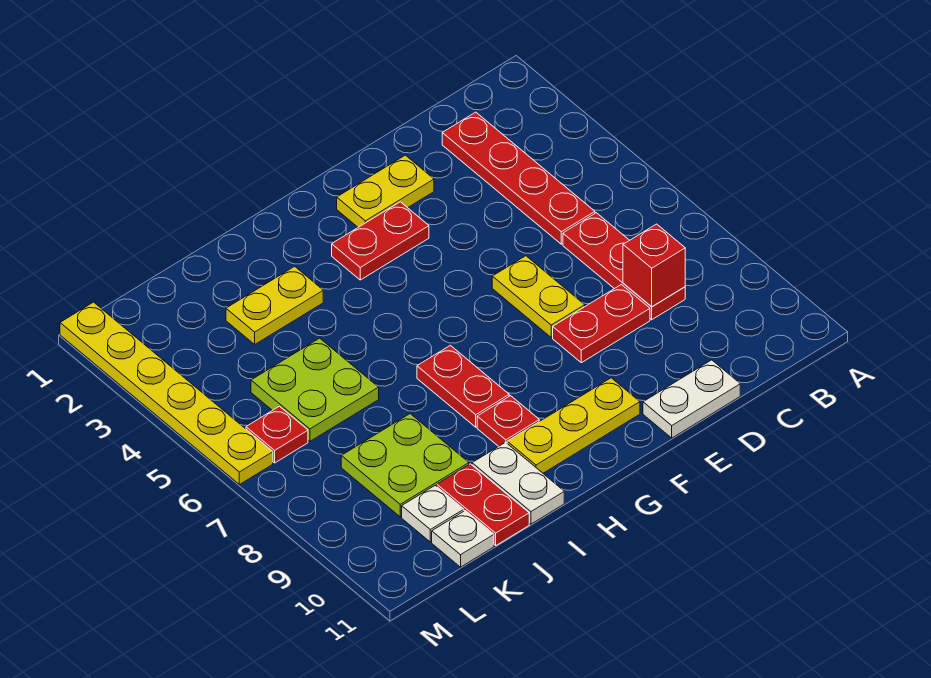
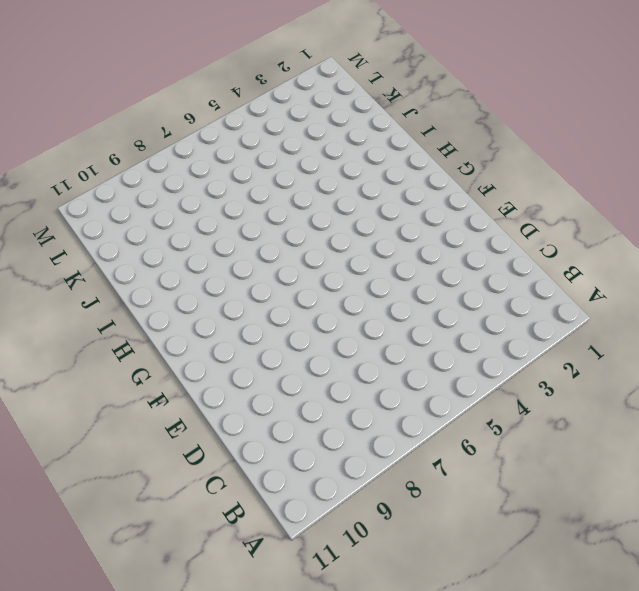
none -> red plate C2:C5 level 1
none -> red plate C6:C8 level 1
none -> red plate D8:E8 level 1

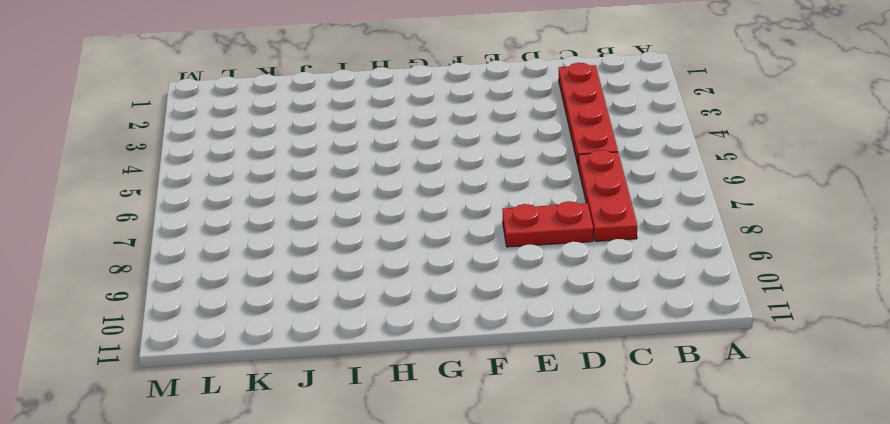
none -> white plate D11:E11 level 1
none -> yellow plate E2:F2 level 1
none -> yellow plate E6:E7 level 1

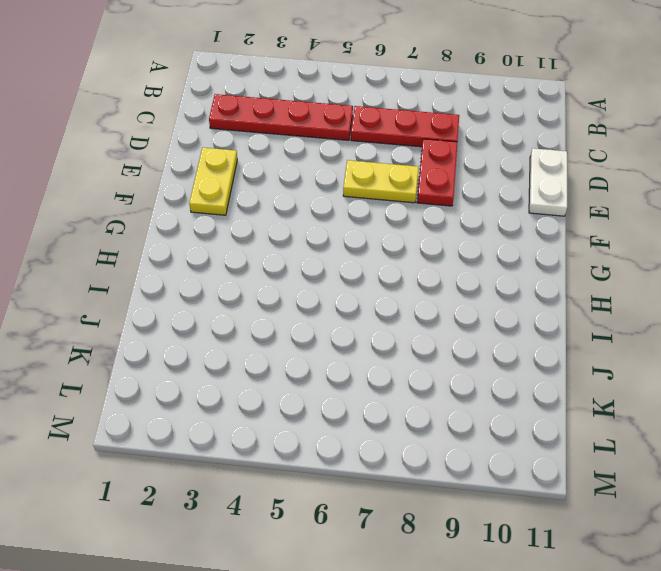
none -> red plate F3:G3 level 1
none -> yellow plate F10:H10 level 1
none -> red plate H7:H8 level 1

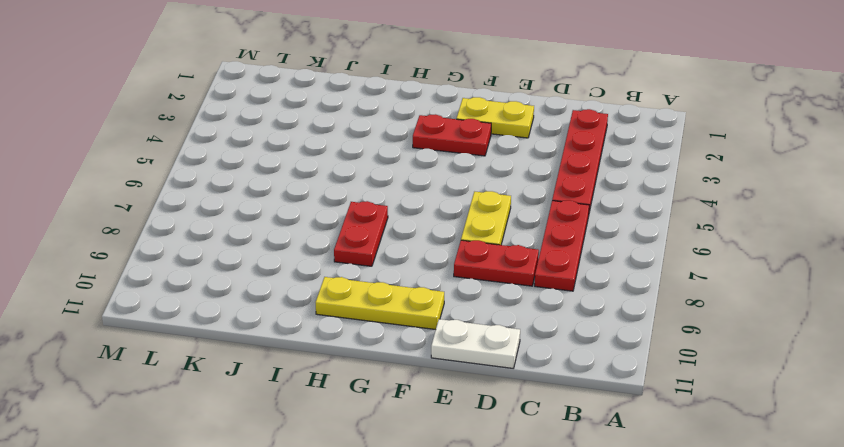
none -> red plate H9 level 1
none -> yellow plate I3:J3 level 1
none -> white plate I10:I11 level 1

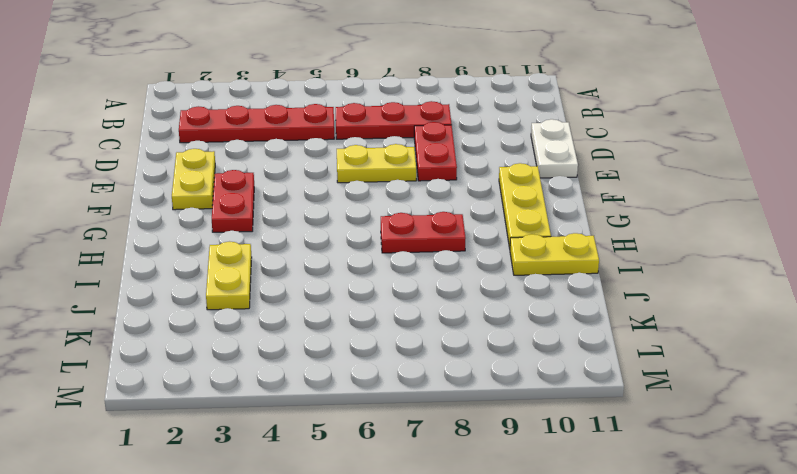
yellow plate I10:I11 level 1 -> white plate I10:I11 level 1
none -> red plate H9 level 1
none -> lime plate J5:K6 level 1
none -> lime plate J8:K9 level 1

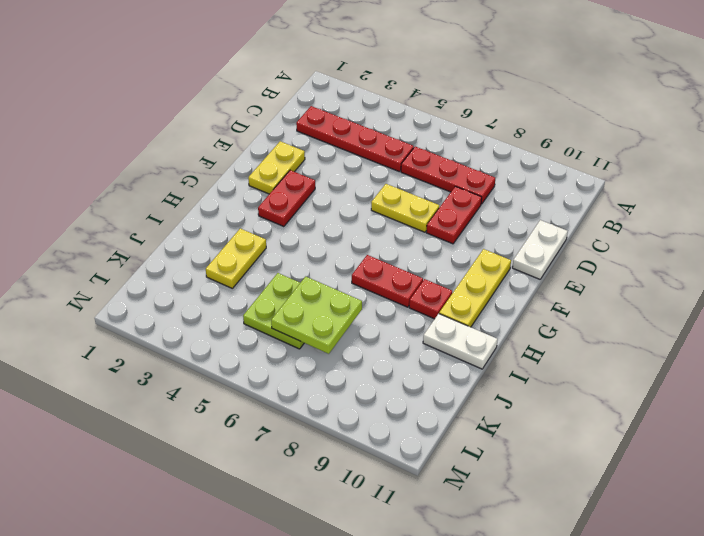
lime plate J6:K7 level 2 -> lime plate J8:K9 level 1
none -> red plate J10:J11 level 1
none -> white plate K10 level 1
none -> white plate K11 level 1

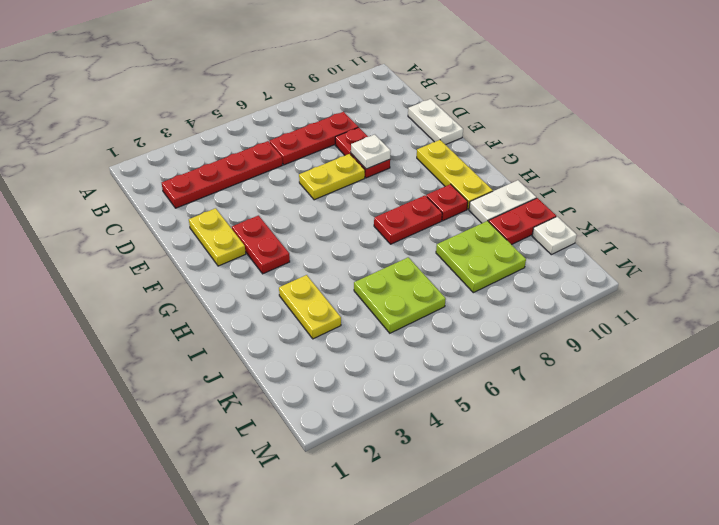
white plate E8 level 2 -> white plate K10 level 1
none -> red plate L6 level 1
none -> yellow plate M1:M6 level 1
none -> red brick C8 level 2

